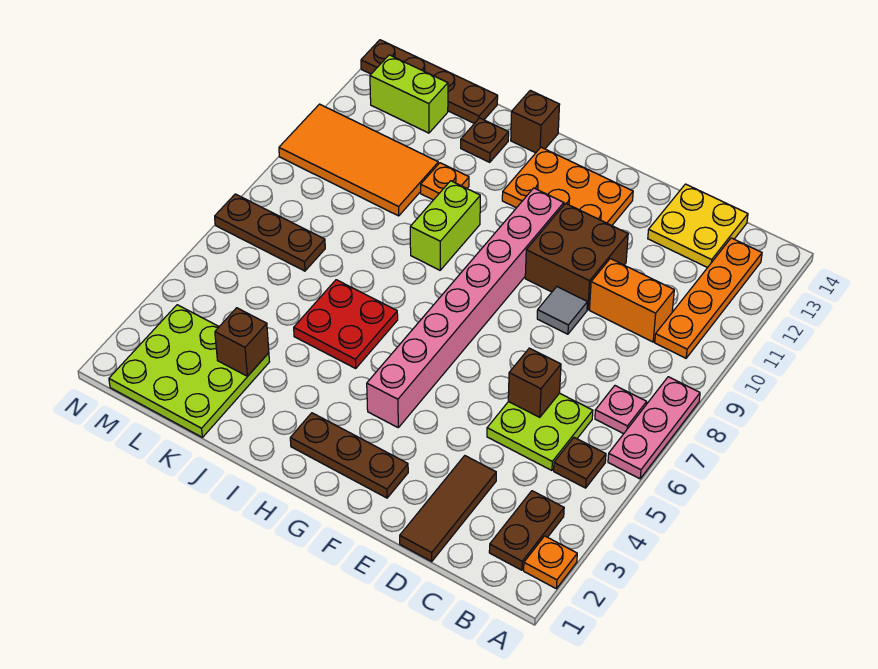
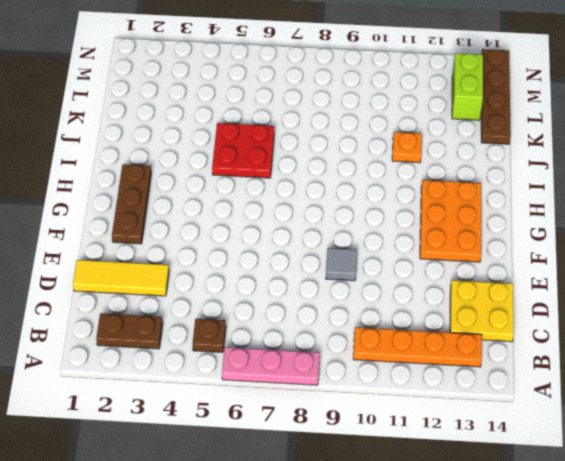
yellow tile D1:D3 level 1 -> brown tile D1:D3 level 1
none -> orange plate A2 level 1
none -> pink plate B7 level 1
none -> lime plate C5:D6 level 1

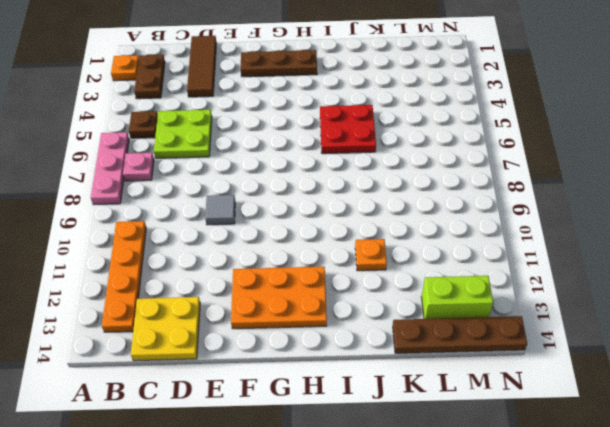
none -> orange brick C10:D10 level 1
none -> brown brick E10:F11 level 1
none -> pink brick G4:G11 level 1

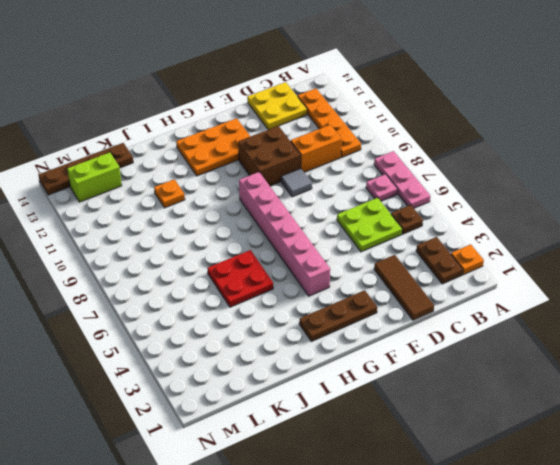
pink brick G4:G9 level 1 -> pink brick G4:G11 level 1
none -> lime brick I9:I10 level 1
none -> brown brick I14 level 1
none -> brown plate J13 level 1

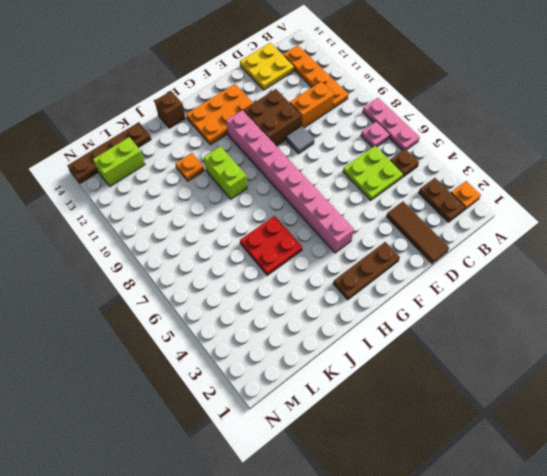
none -> brown plate J13 level 1
none -> lime plate K1:M3 level 1
none -> orange tile K10:N11 level 1

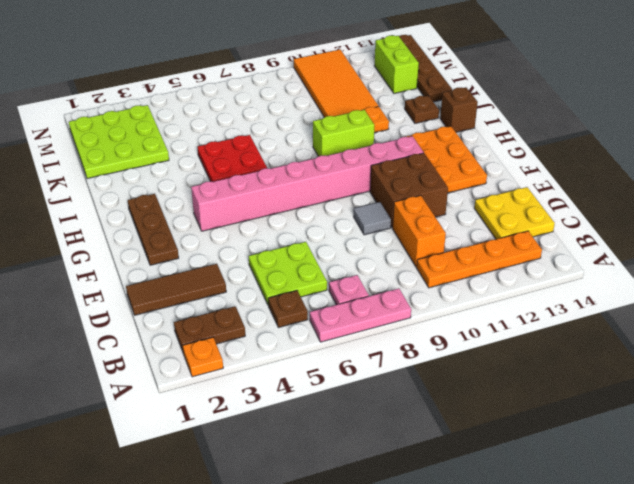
none -> brown plate L7:N7 level 1
none -> brown brick D6 level 2
none -> brown brick K3 level 2

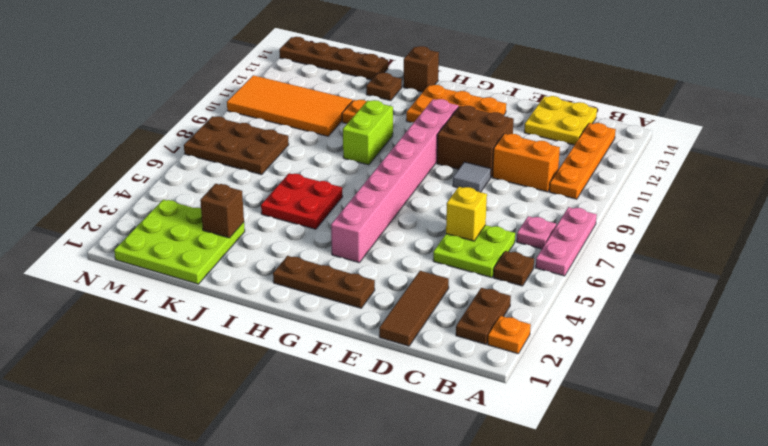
yellow brick D6 level 2 -> brown brick D6 level 2
brown plate L7:N8 level 1 -> brown plate L7:N7 level 1
none -> lime brick L13:M13 level 1

